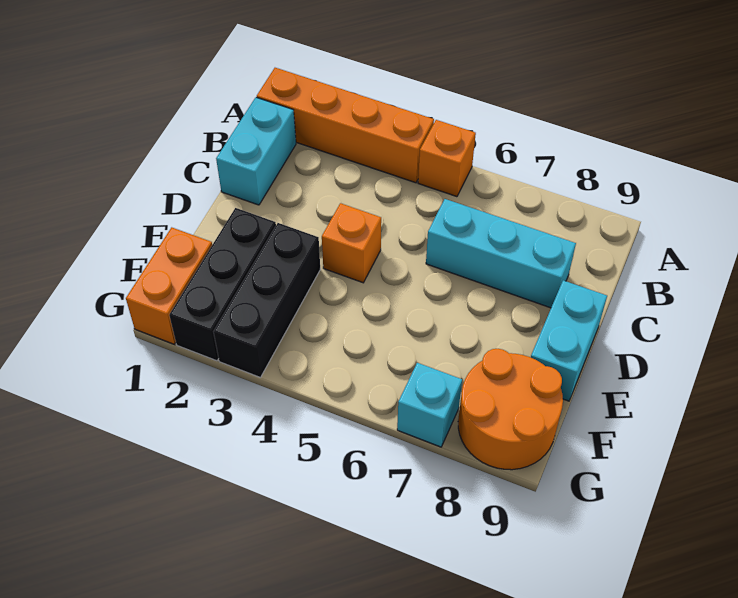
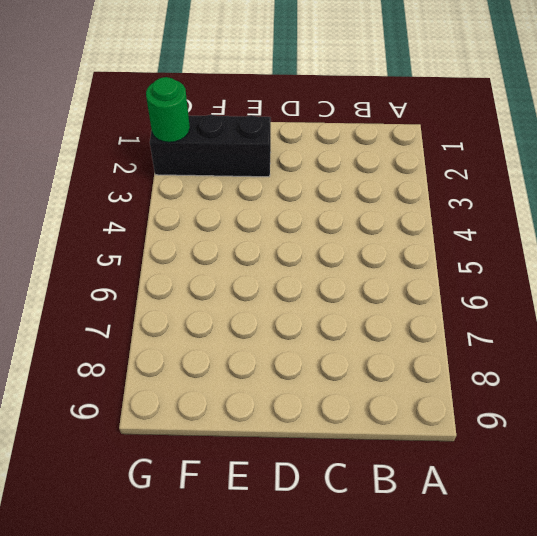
green round brick G2 level 2 -> none
none -> orange brick A1:A4 level 1
none -> orange brick A5 level 1

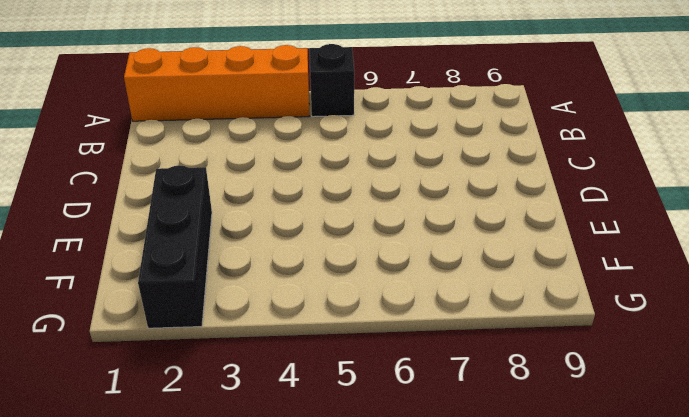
black brick A5 level 1 -> orange brick A5 level 1
none -> cyan brick B1:C1 level 1
none -> cyan brick C6:C8 level 1

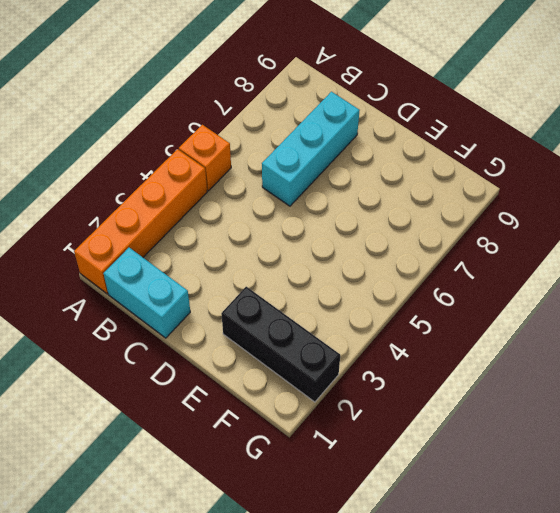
none -> orange brick D4 level 1
none -> cyan brick D9:E9 level 1

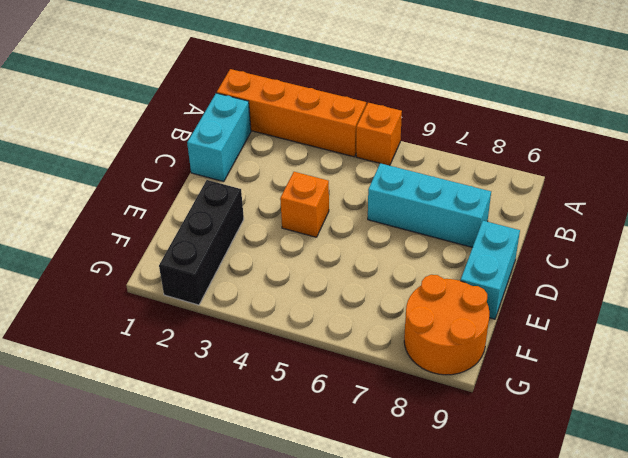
none -> black brick E3:G3 level 1
none -> orange brick F1:G1 level 1

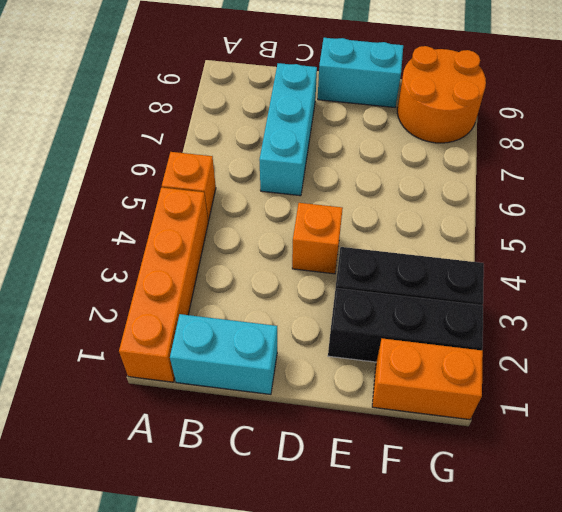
none -> cyan brick G7 level 1

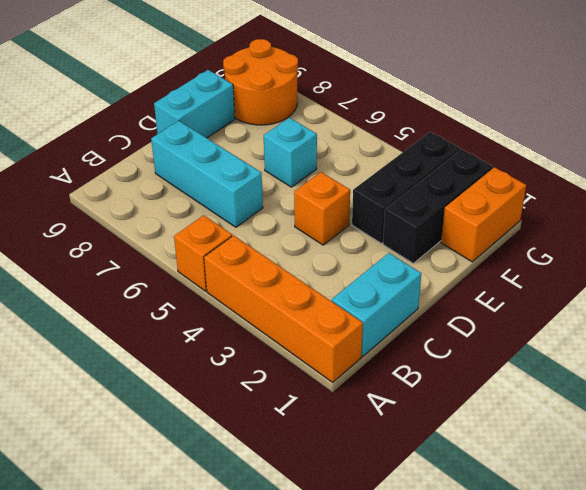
cyan brick E6 level 1 -> cyan brick G7 level 1

